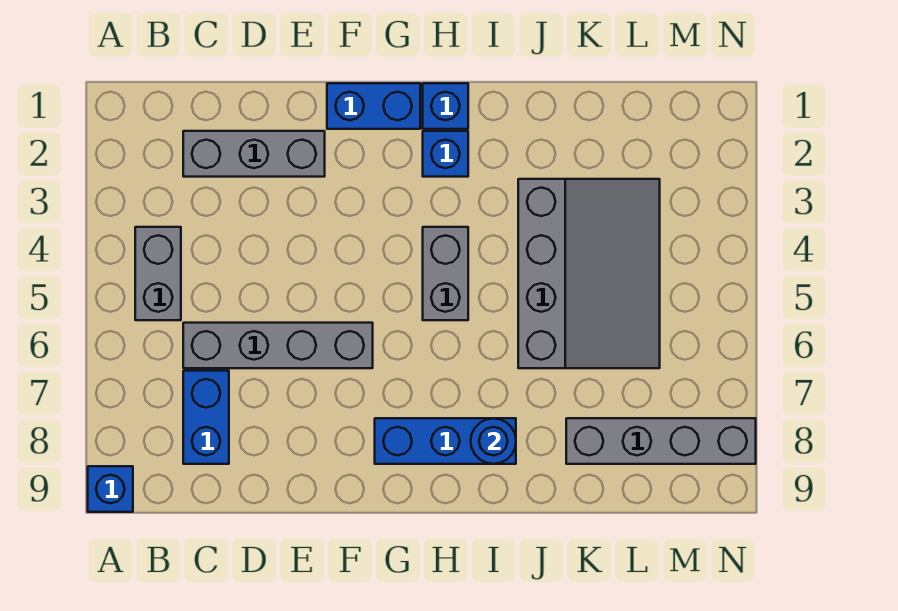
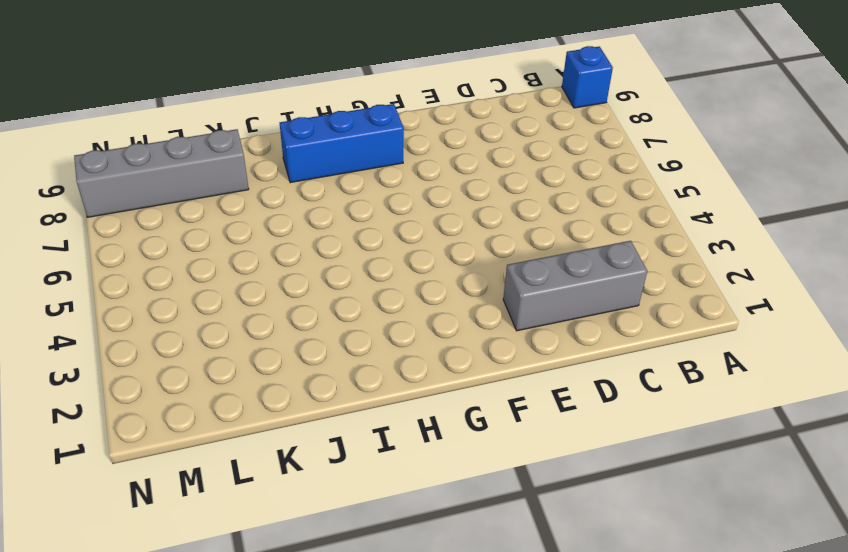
none -> grey brick B4:B5 level 1
none -> grey brick C6:F6 level 1
none -> blue brick C7:C8 level 1

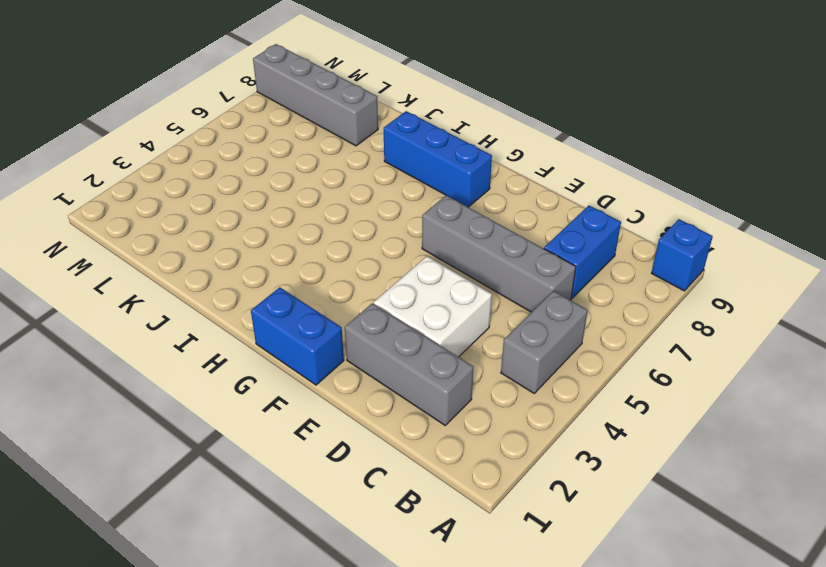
white brick D3:E4 level 1 -> none
none -> blue brick H1 level 1
none -> blue brick H2 level 1
none -> grey brick H4:H5 level 1

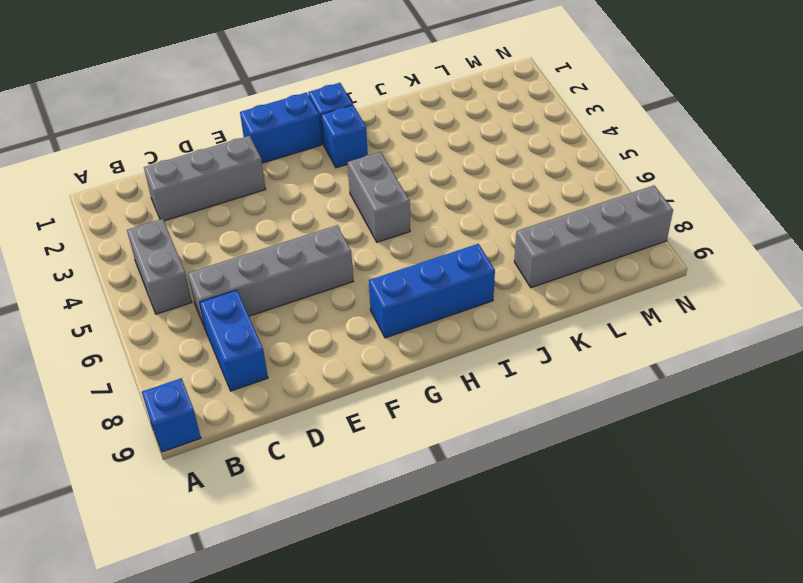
none -> grey slope J3:L6 level 1 top J
none -> blue round brick I8 level 2

